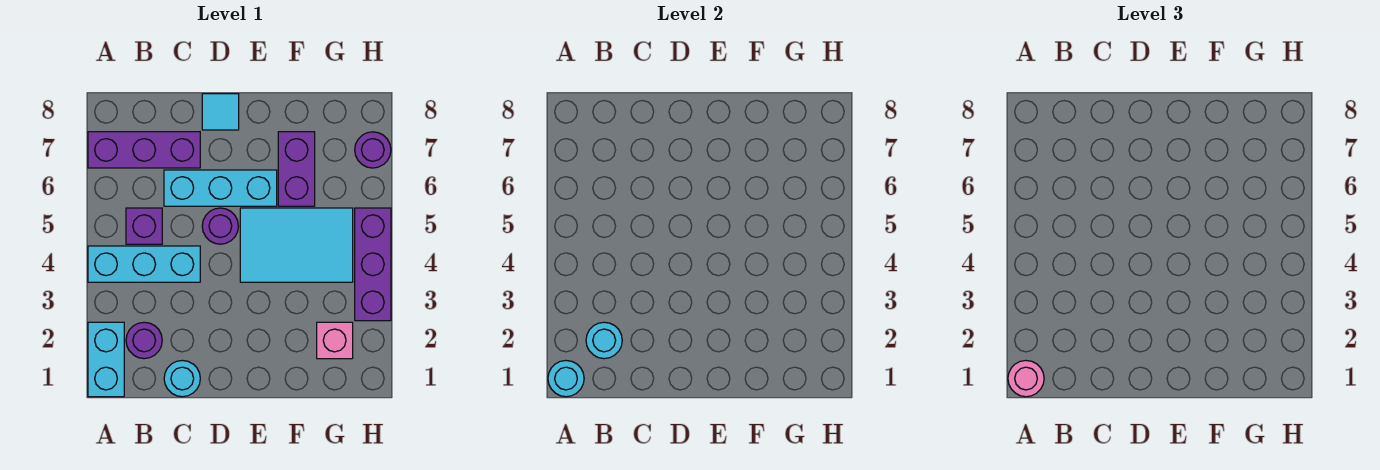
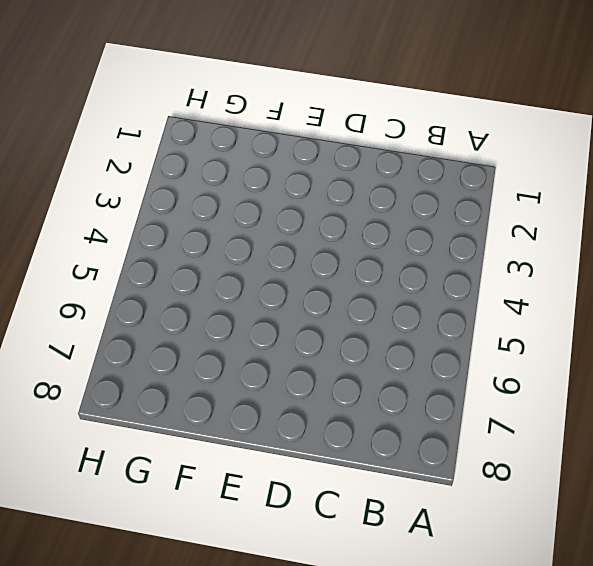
none -> cyan brick A1:A2 level 1
none -> cyan brick A4:C4 level 1
none -> purple brick A7:C7 level 1

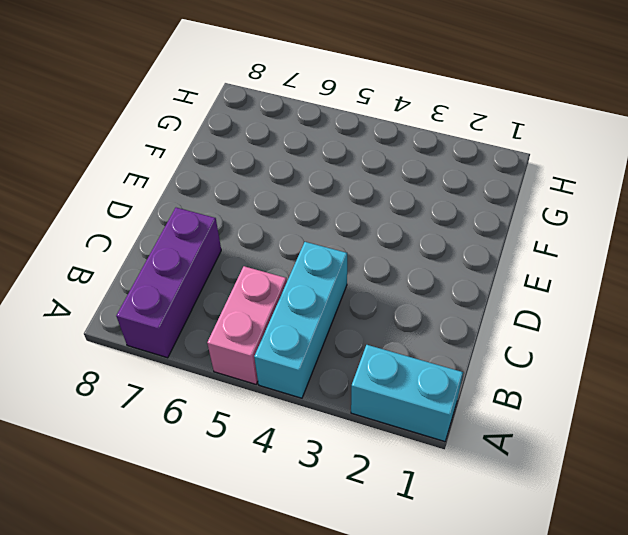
pink brick A5:B5 level 1 -> purple brick B5 level 1
none -> purple round brick B2 level 1
none -> cyan round brick C1 level 1
none -> cyan brick C6:E6 level 1

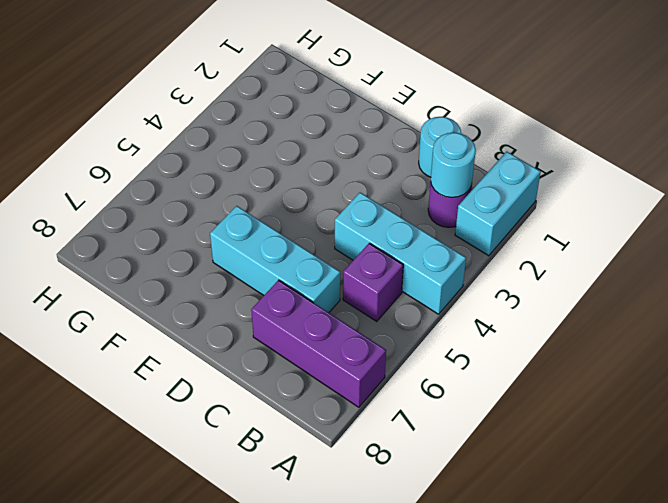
none -> purple round brick D5 level 1
none -> cyan tile D8 level 1
none -> cyan tile E4:G5 level 1

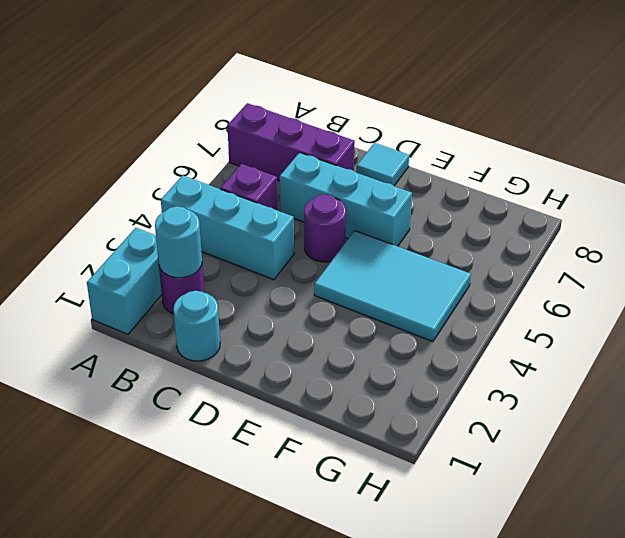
none -> purple brick F6:F7 level 1
none -> pink brick G2 level 1
none -> purple brick H3:H5 level 1

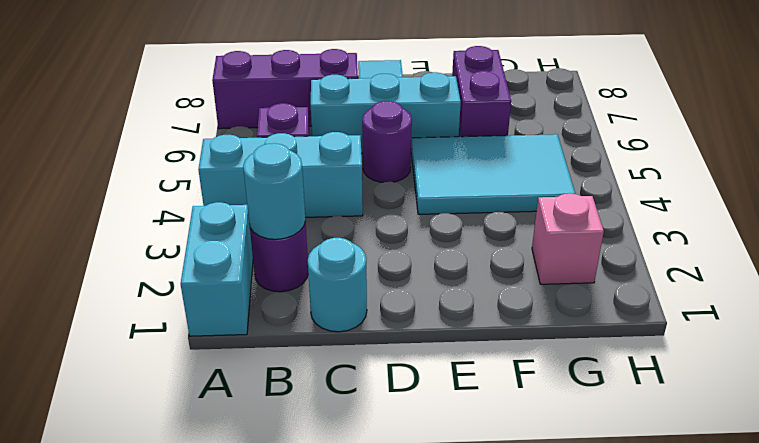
none -> purple brick H3:H5 level 1
none -> purple round brick H7 level 1
none -> cyan round brick A1 level 2

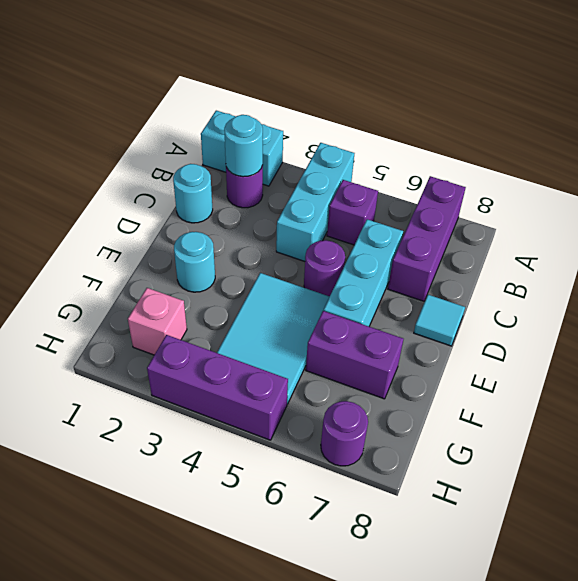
cyan round brick E2 level 1 -> cyan round brick A1 level 2
none -> pink round brick A1 level 3

